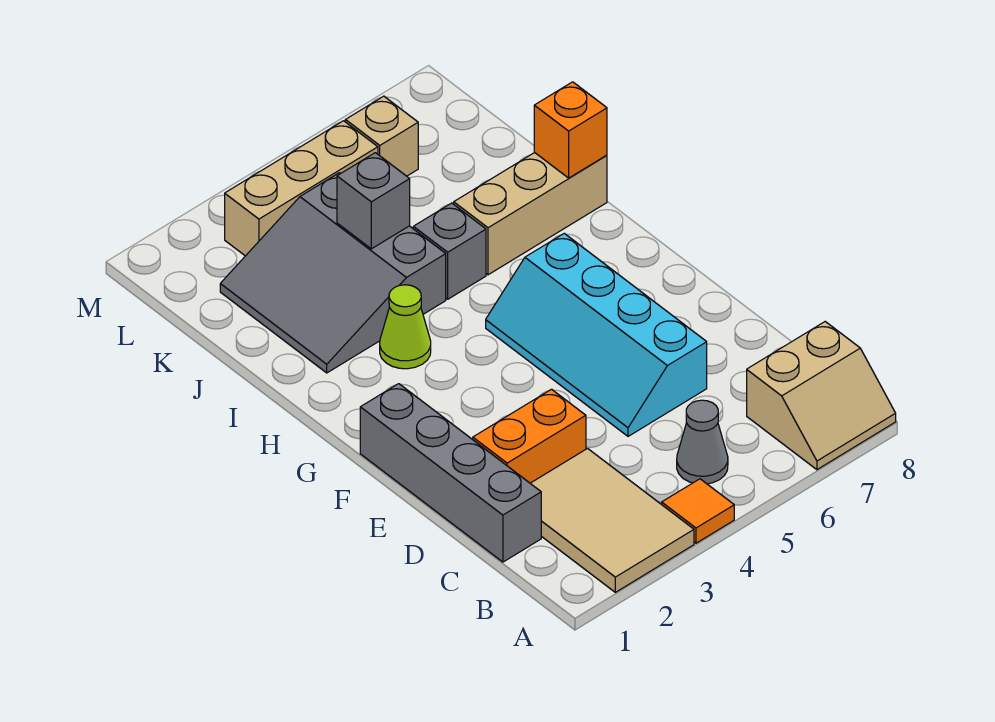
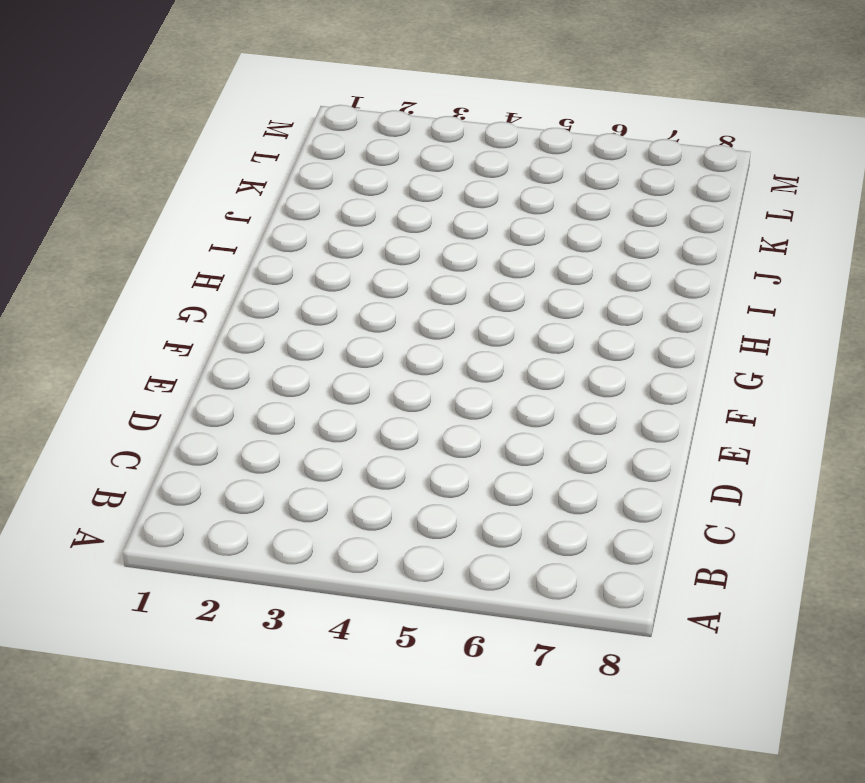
none -> tan tile A2:C3 level 1
none -> orange tile A4 level 1
none -> tan slope A7:B8 level 1 top B

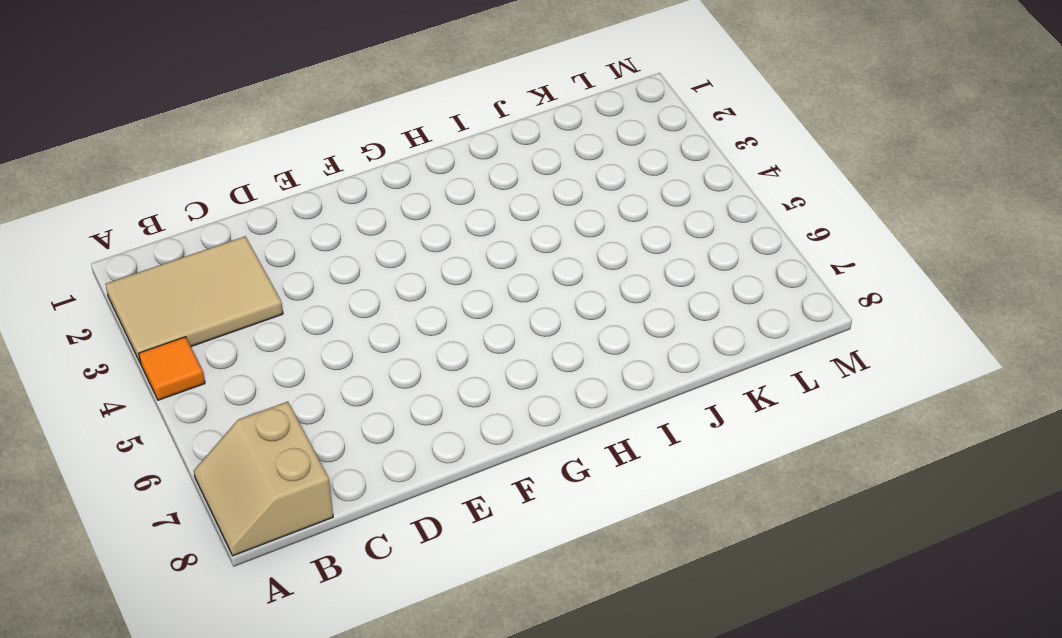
none -> grey cone B5 level 1
none -> grey brick C1:F1 level 1
none -> orange brick D2:D3 level 1

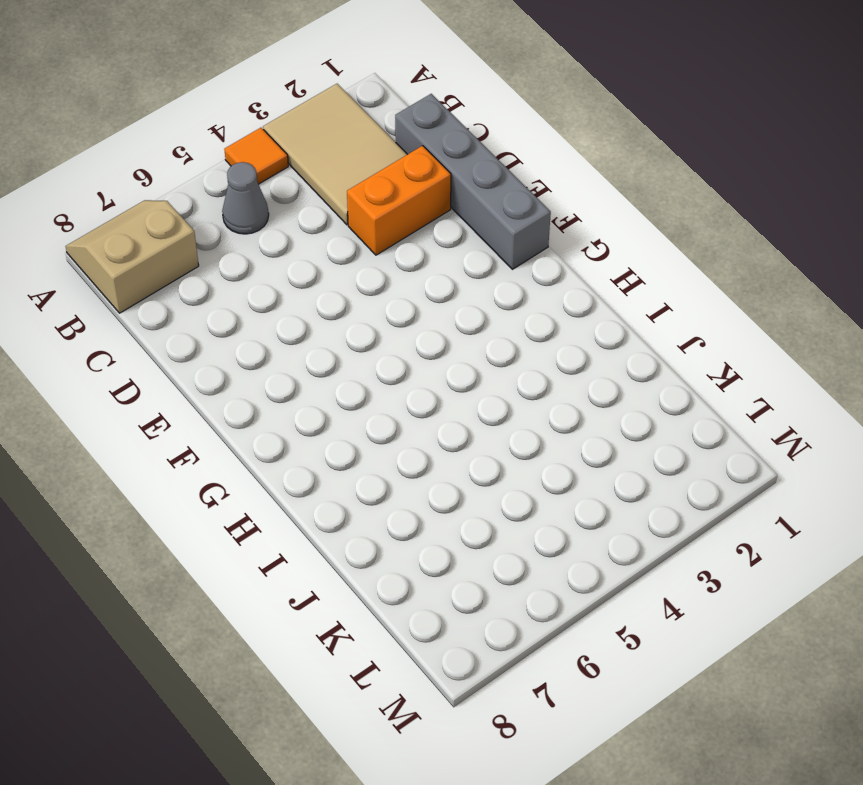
none -> cyan slope D5:G6 level 1 top 6
none -> lime cone H3 level 1
none -> grey slope I2:K4 level 1 top 4

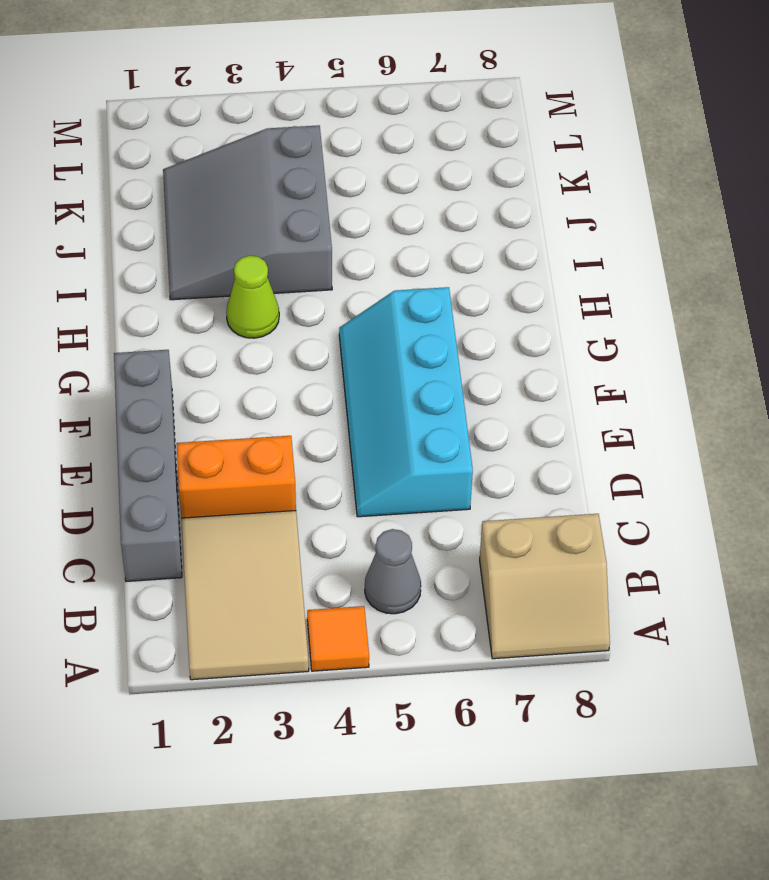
none -> grey brick I5 level 1
none -> tan brick I6:I8 level 1
none -> tan brick L3:L5 level 1

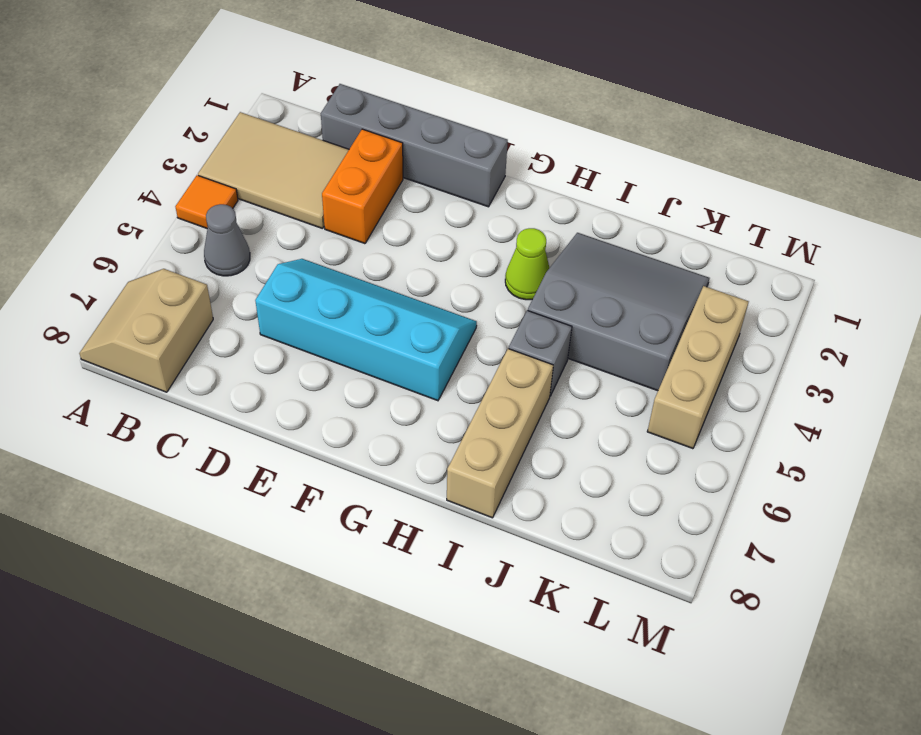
none -> tan brick L6 level 1
none -> orange brick I8 level 2
none -> grey brick J4 level 2

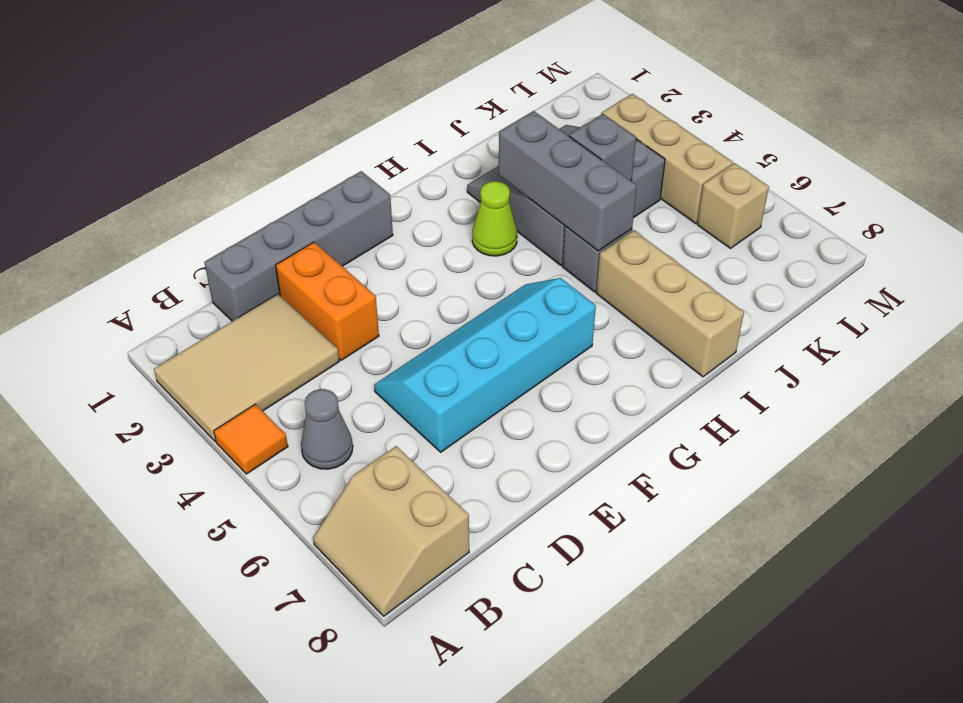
grey brick I3:I5 level 2 -> none
none -> orange brick I8 level 2

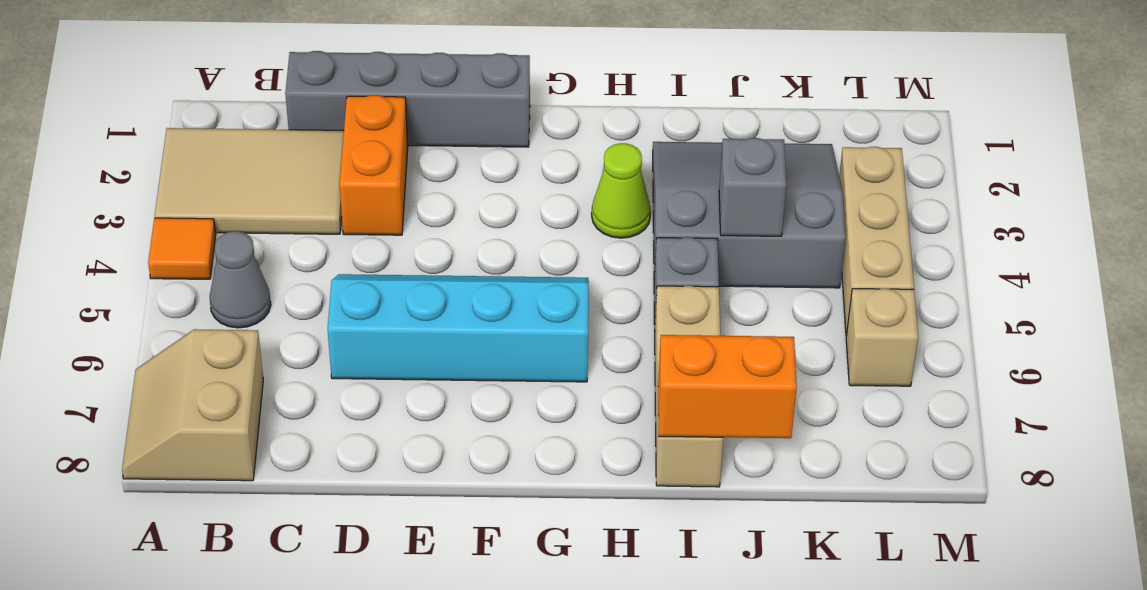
orange brick I8:J8 level 2 -> orange brick I8 level 2

